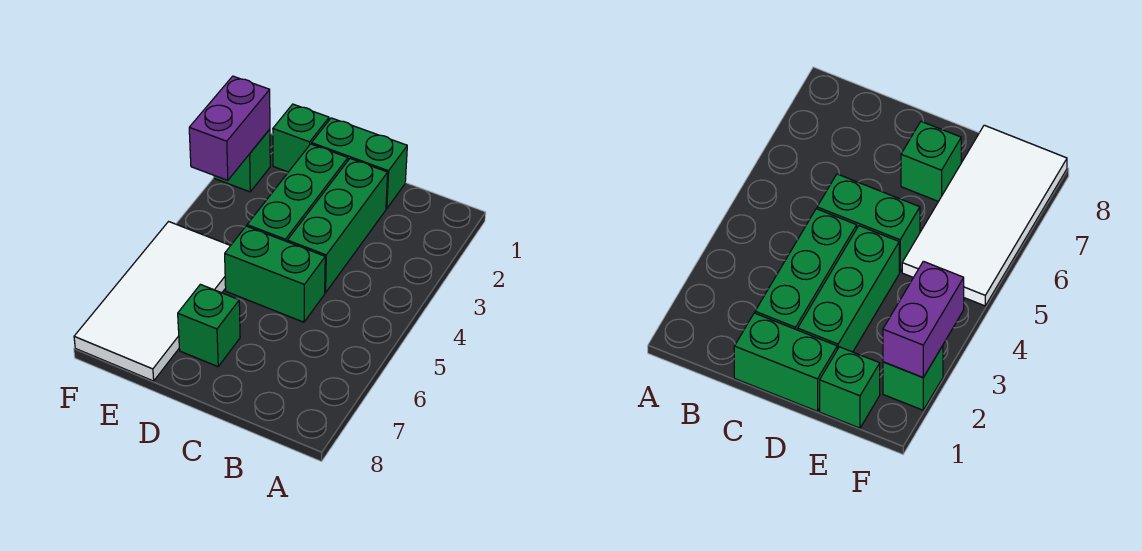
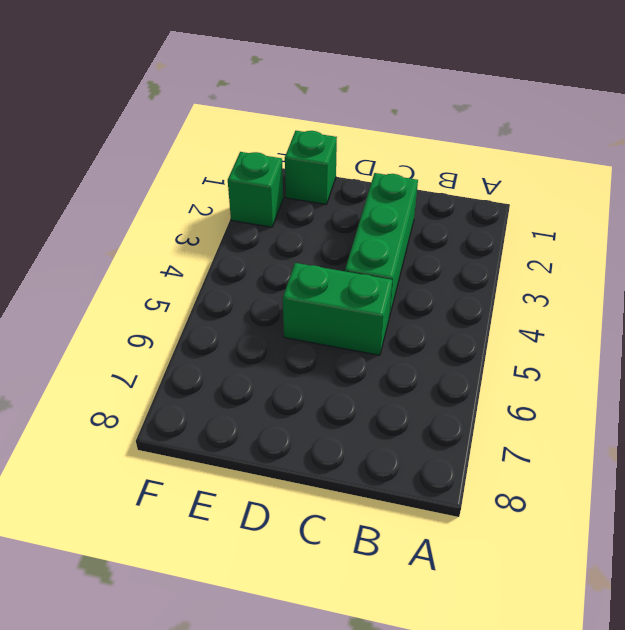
none -> green brick C1:D1 level 1
none -> green brick D2:D4 level 1

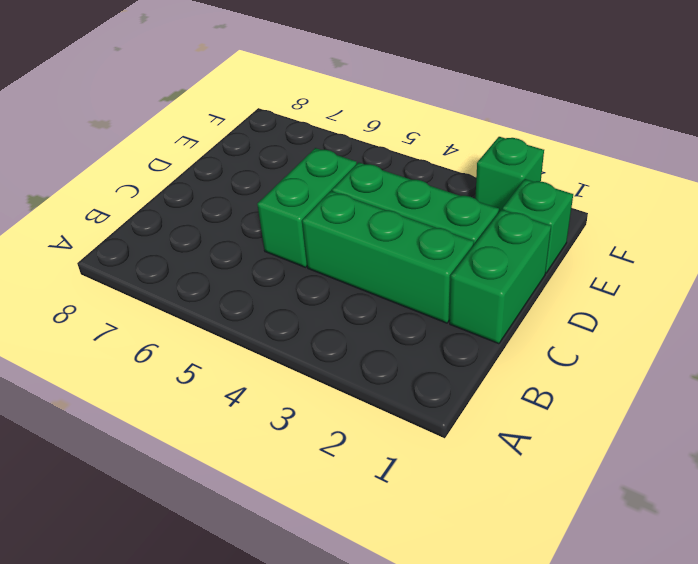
none -> green brick D7 level 1
none -> white tile E5:F8 level 1

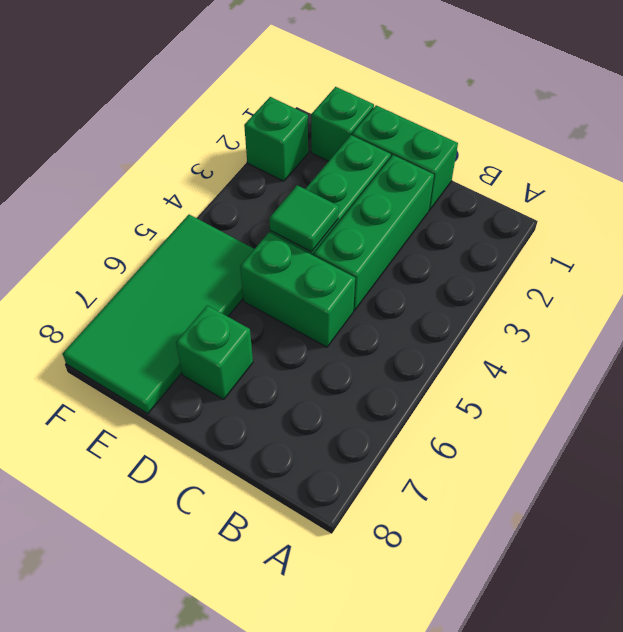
green tile D4 level 2 -> none
green tile E5:F8 level 1 -> white tile E5:F8 level 1
none -> purple brick F2:F3 level 2

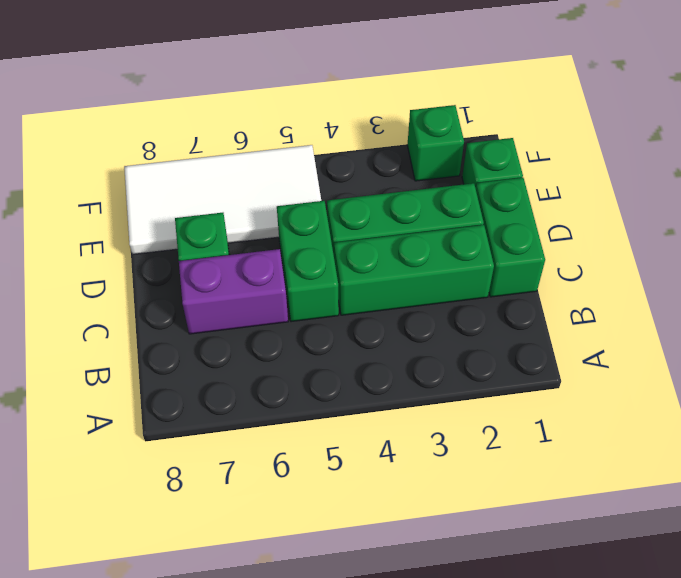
purple brick C6:C7 level 1 -> purple brick F2:F3 level 2

